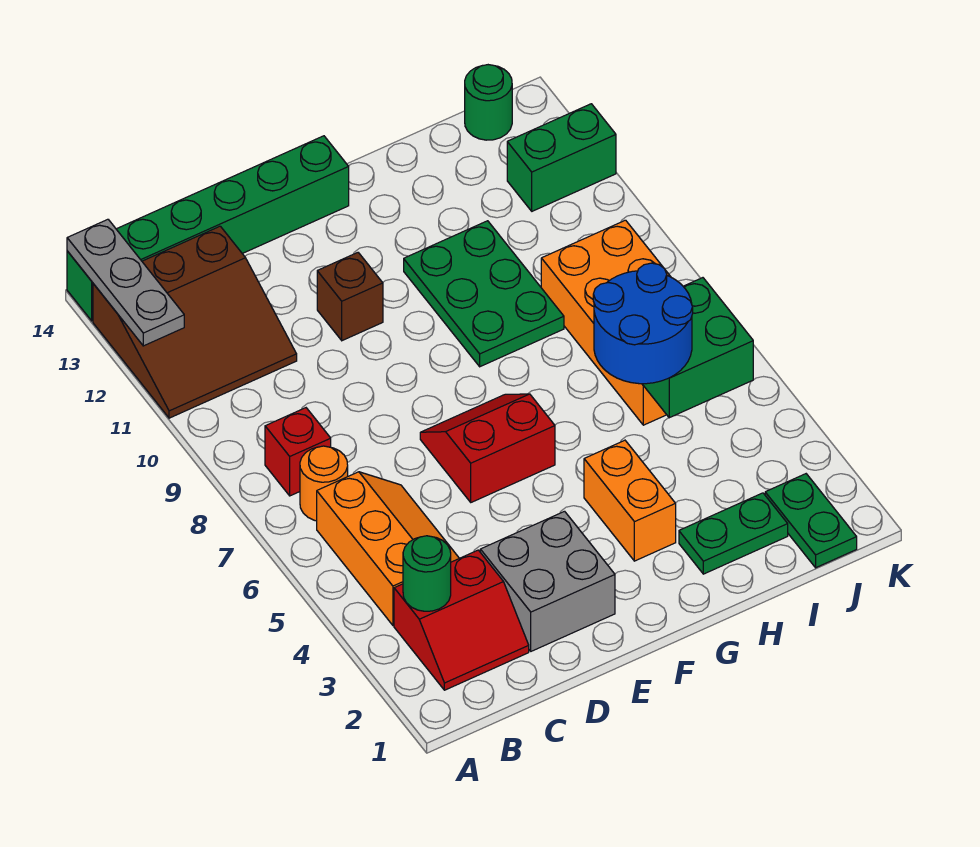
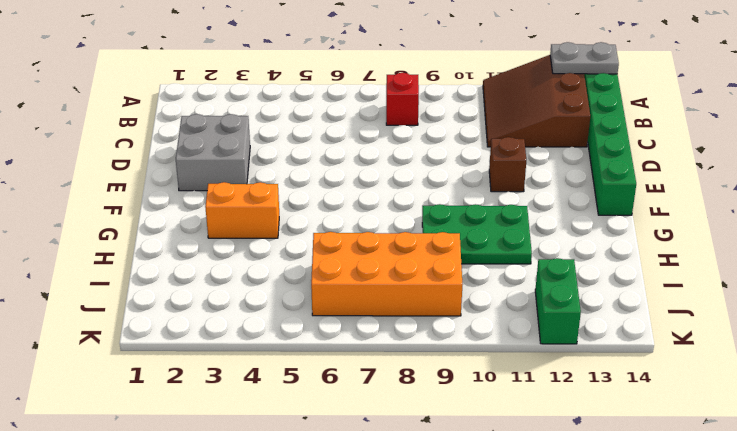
grey plate A13:A14 level 2 -> grey plate A12:A14 level 2
none -> red slope B2:C3 level 1 top 3
none -> orange slope B4:C6 level 1 top B
none -> orange round brick B7 level 1

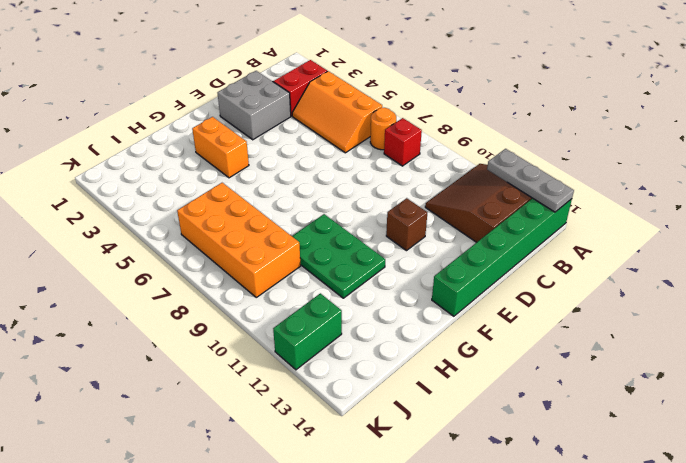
none -> red slope E6:F7 level 1 top 6
none -> green plate H2:I2 level 1
none -> green plate J1:J2 level 1

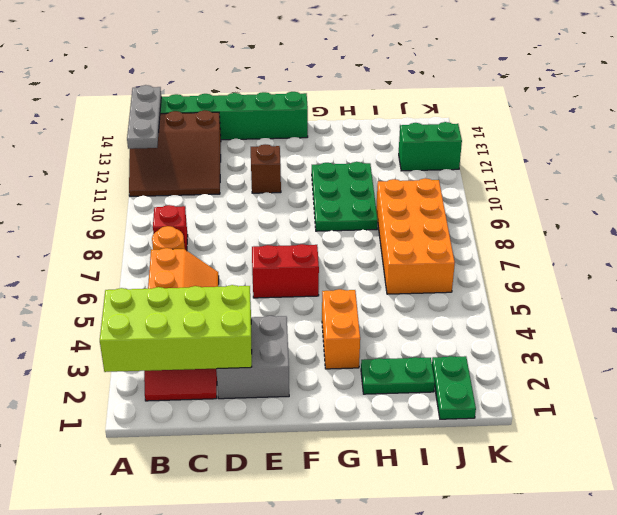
lime brick A2:D3 level 2 -> green round brick B3 level 2
none -> green round brick J14 level 1
none -> green brick I5:J6 level 2
none -> blue round brick H5:I6 level 3

